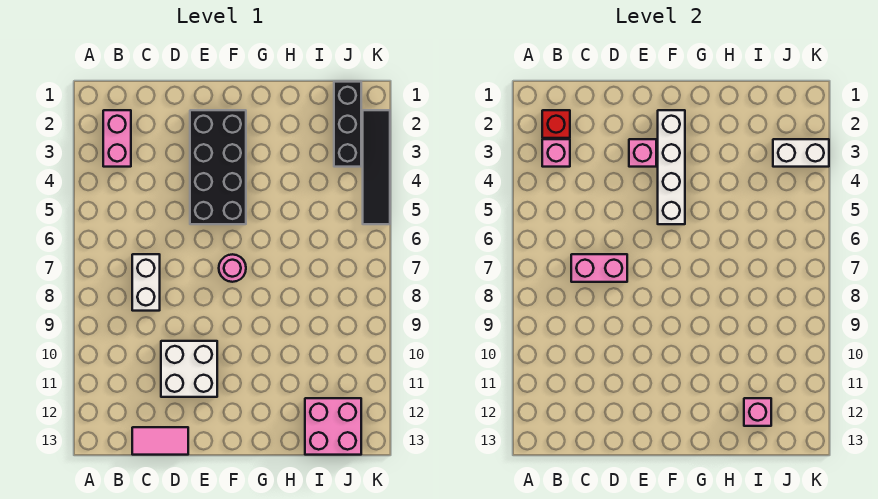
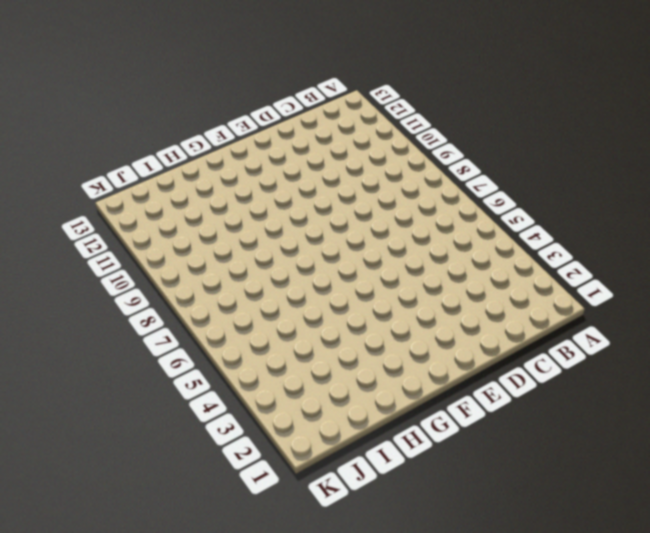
none -> pink brick B2:B3 level 1
none -> white brick C7:C8 level 1
none -> pink tile C13:D13 level 1

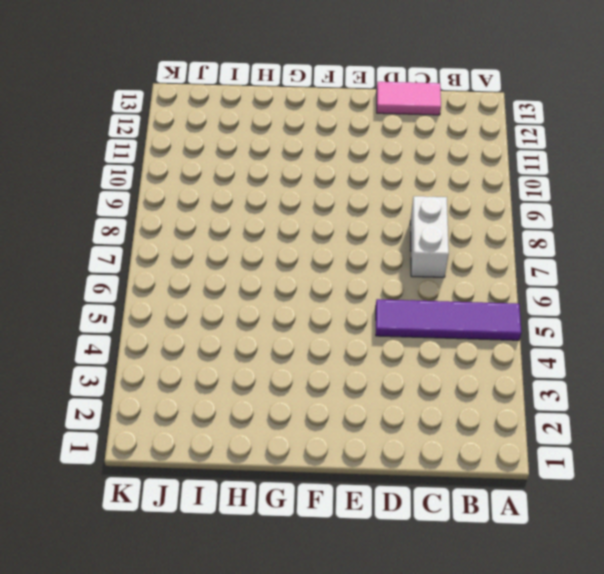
purple tile A5:D5 level 1 -> none
none -> pink brick B2:B3 level 1
none -> white brick D10:E11 level 1
none -> black brick E2:F5 level 1

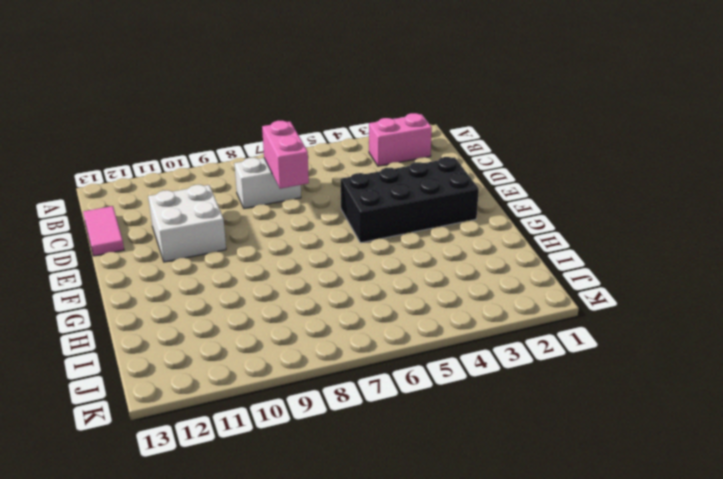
none -> pink round brick F7 level 1
none -> pink brick I12:J13 level 1
none -> black brick J1:J3 level 1

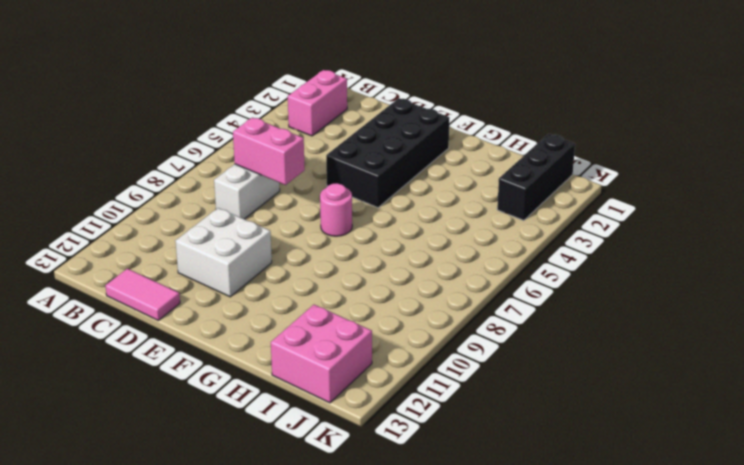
none -> black tile K2:K5 level 1
none -> red brick B2 level 2
none -> pink brick B3 level 2

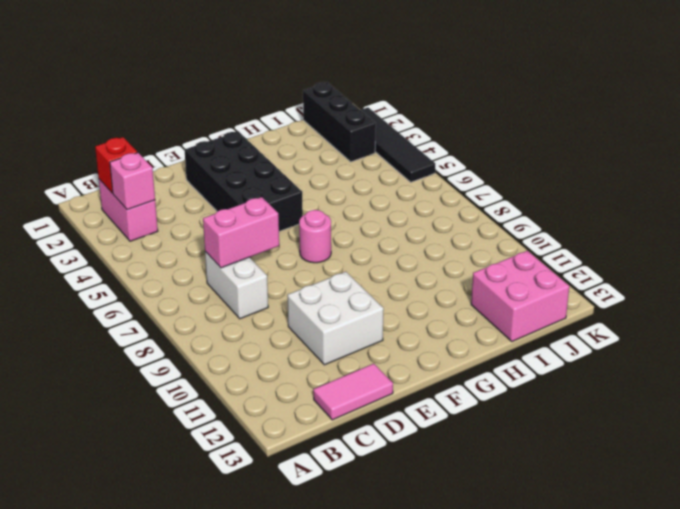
none -> pink brick E3 level 2
none -> white brick F2:F5 level 2
none -> pink brick I12 level 2

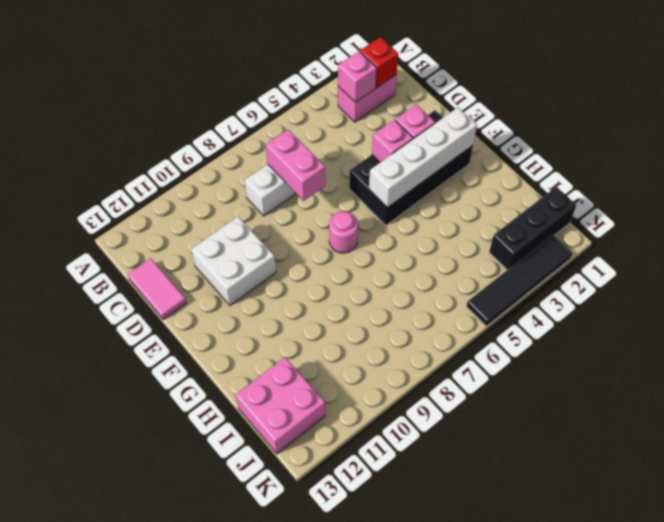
pink brick E4 level 2 -> pink brick I12 level 2
none -> white brick J3:K3 level 2

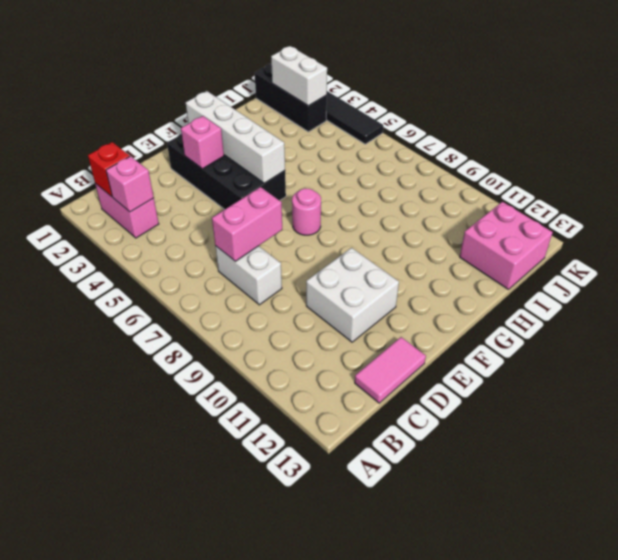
white brick J2:J3 level 2 -> white brick J3:K3 level 2
none -> pink brick I12 level 2

